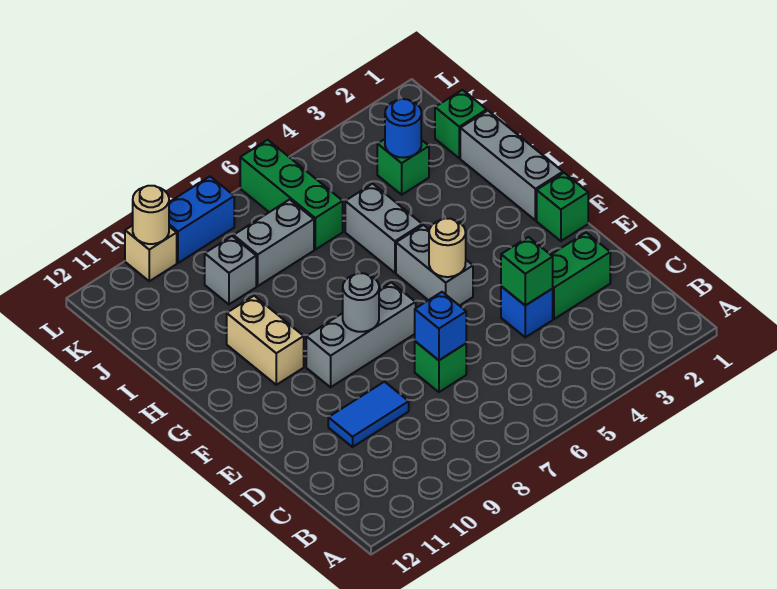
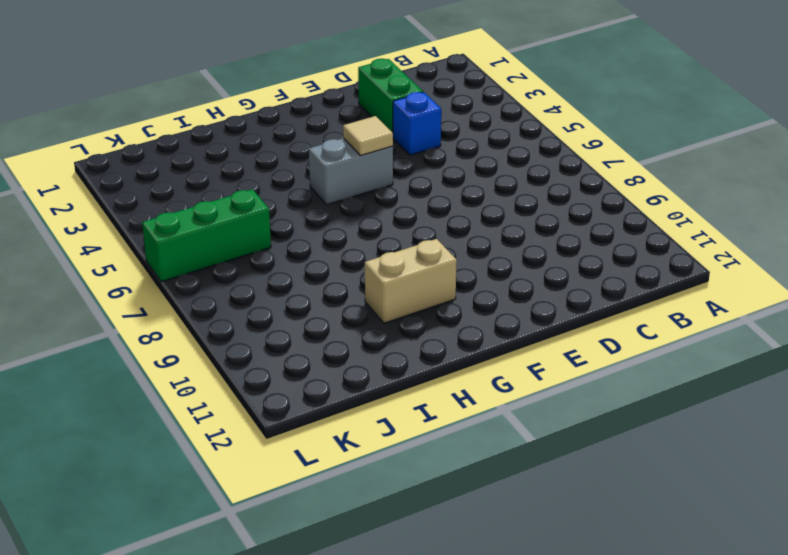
tan tile F5 level 2 -> tan round brick F5 level 2
none -> green brick D7 level 1
none -> blue tile D9:D10 level 1
none -> green brick F1 level 1

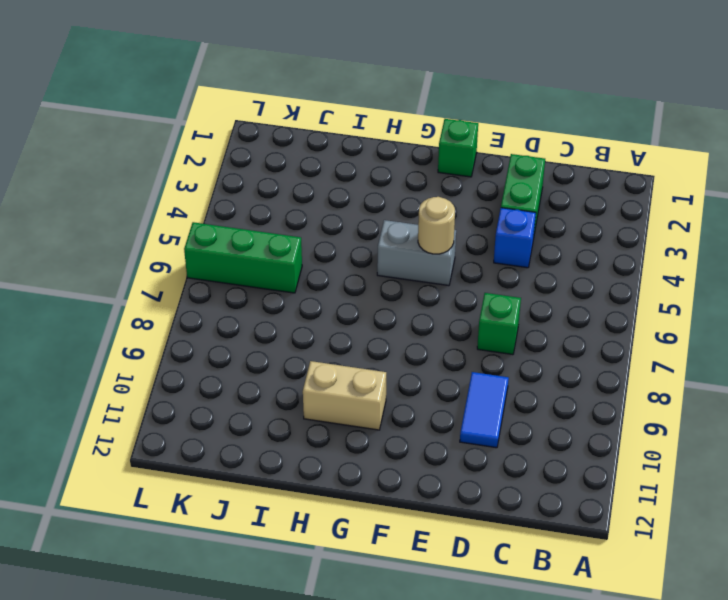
none -> grey brick F7:F9 level 1
none -> grey brick G1:I1 level 1
none -> grey brick H5:I5 level 1

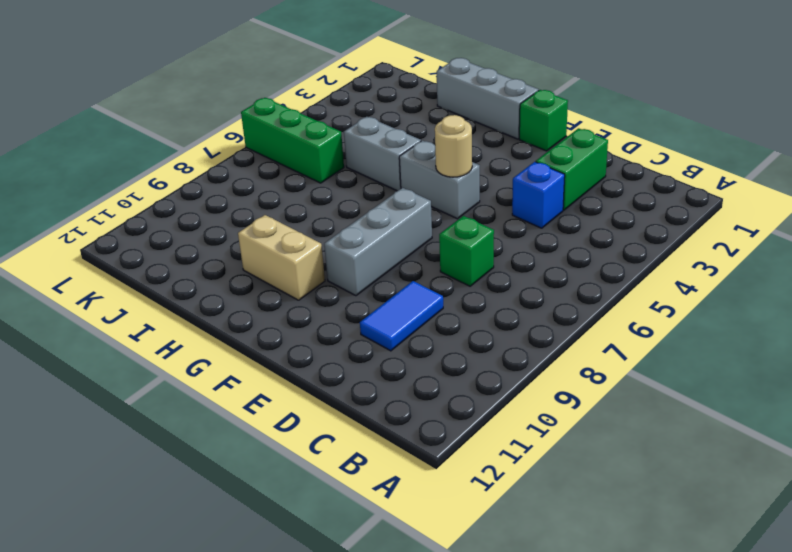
none -> green brick J1 level 1
none -> green brick J3 level 1
none -> grey brick J7:J8 level 1

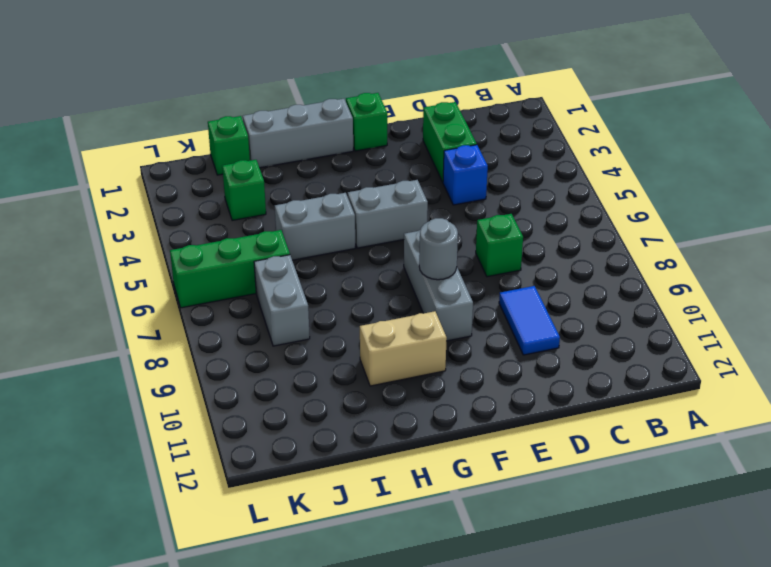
none -> grey brick J9 level 1
none -> blue brick L8:L9 level 1
none -> tan brick L10 level 1

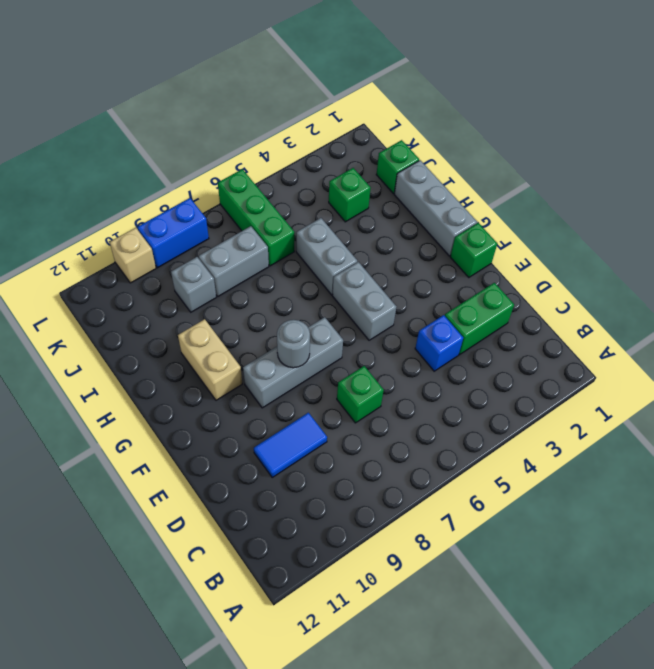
none -> green brick D4 level 2
none -> blue brick D7 level 2
none -> tan round brick F5 level 2

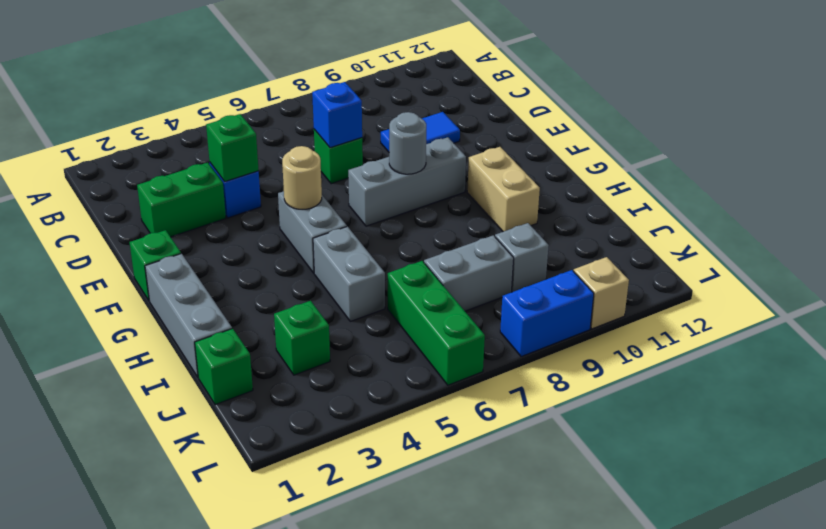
none -> blue round brick J3 level 2
none -> tan round brick L10 level 2

